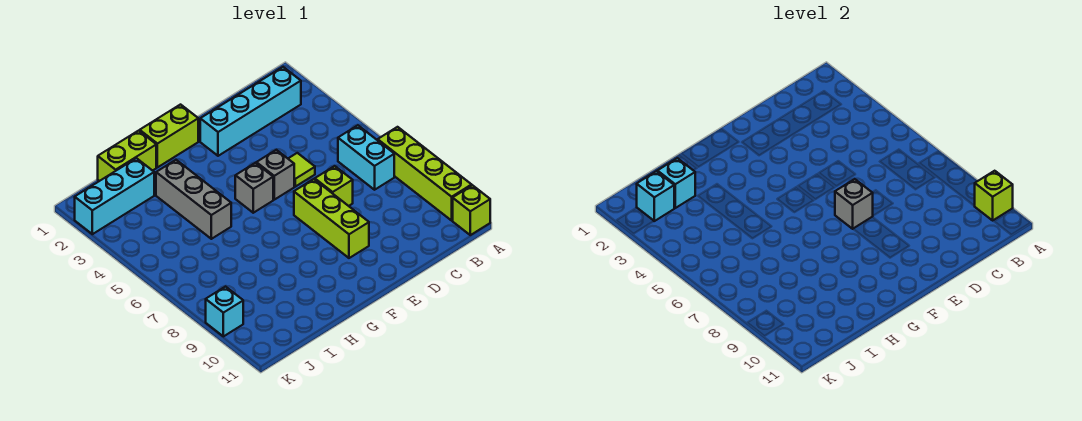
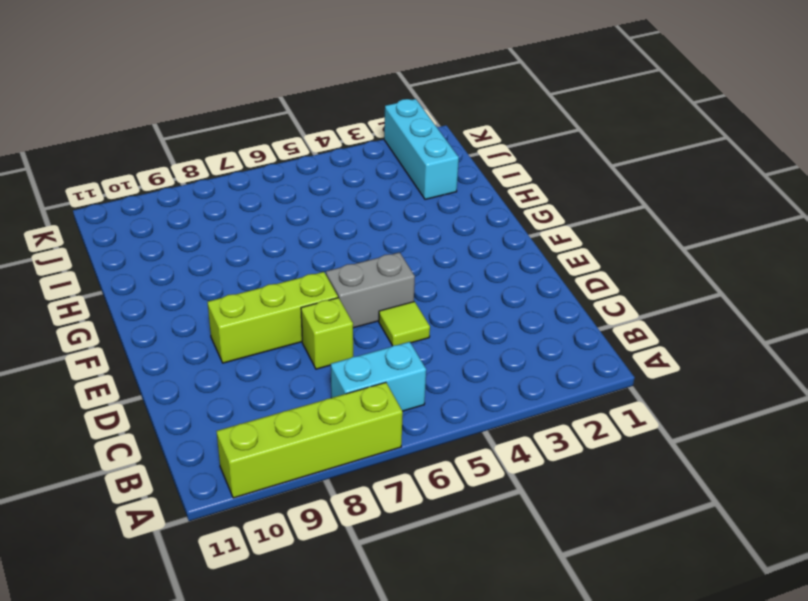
grey brick E5:E6 level 1 -> grey brick E5 level 1
none -> lime brick A11 level 1
none -> cyan brick B2:E2 level 1
none -> lime brick F1:G1 level 1

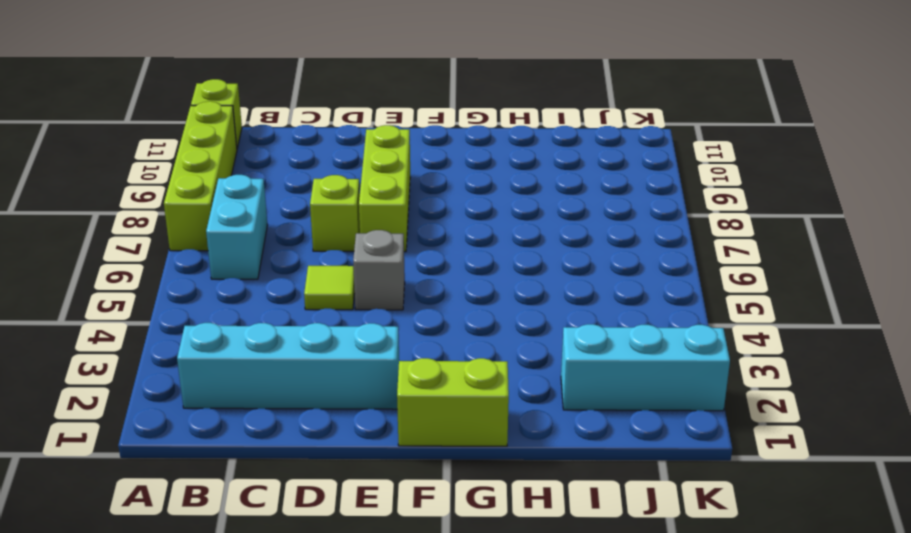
none -> grey brick F5 level 1
none -> lime brick H1:I1 level 1
none -> grey brick H3:H5 level 1

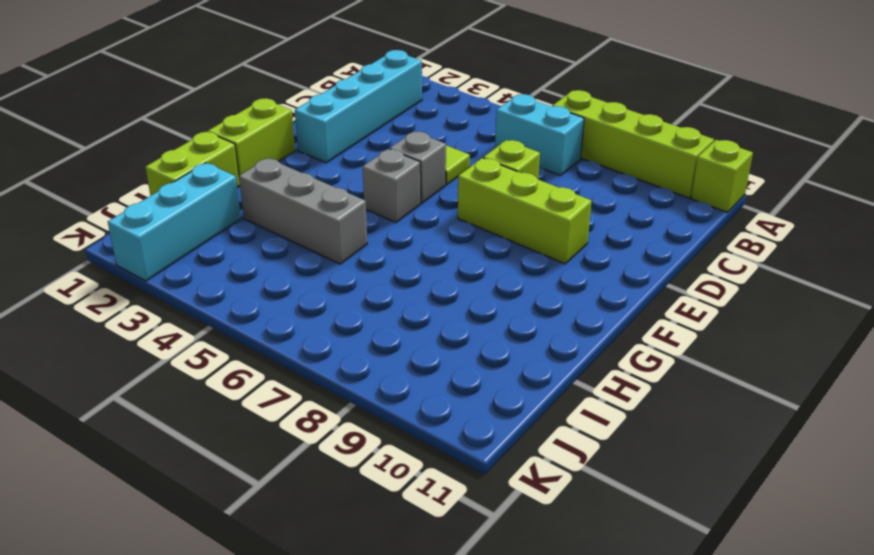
none -> cyan brick K9 level 1
none -> lime brick A10 level 2
none -> grey brick E7 level 2

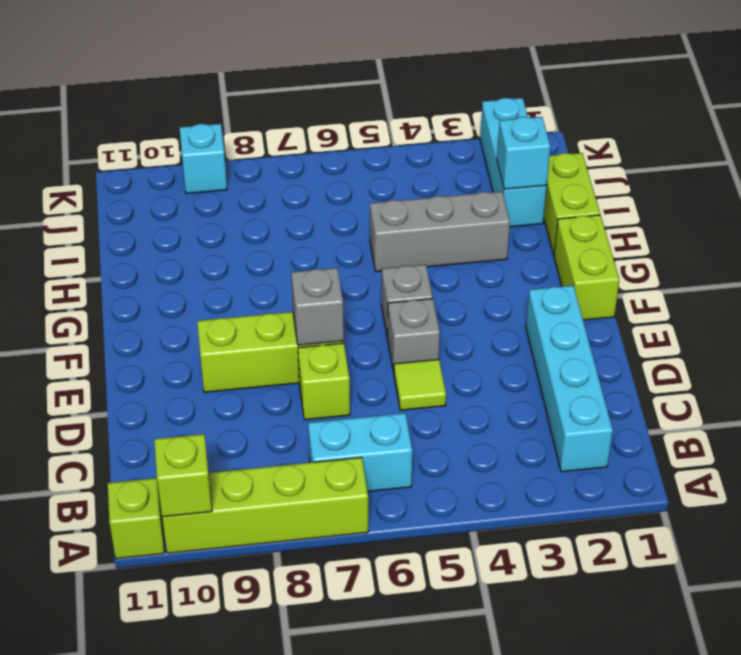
none -> cyan brick J2 level 2

